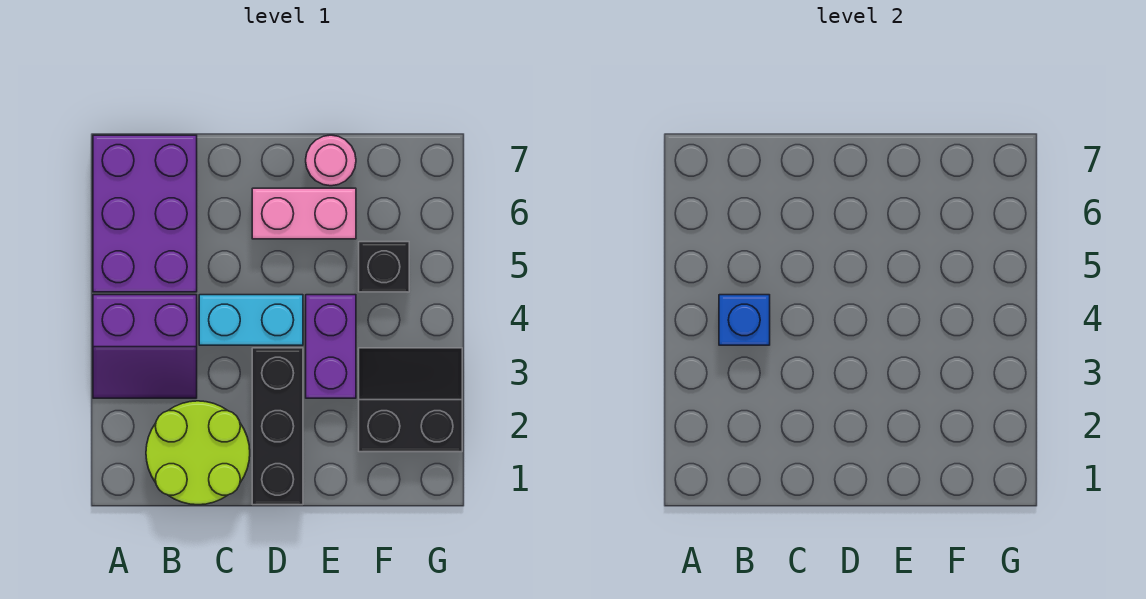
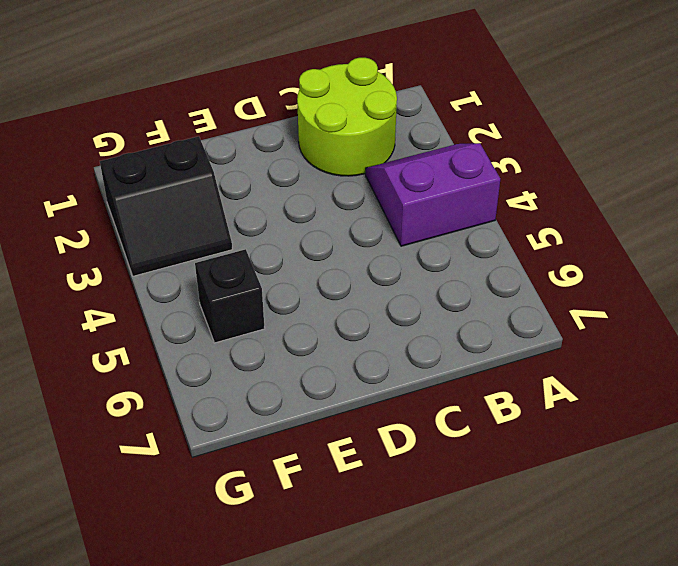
none -> purple brick A5:B7 level 1
none -> cyan brick C4:D4 level 1

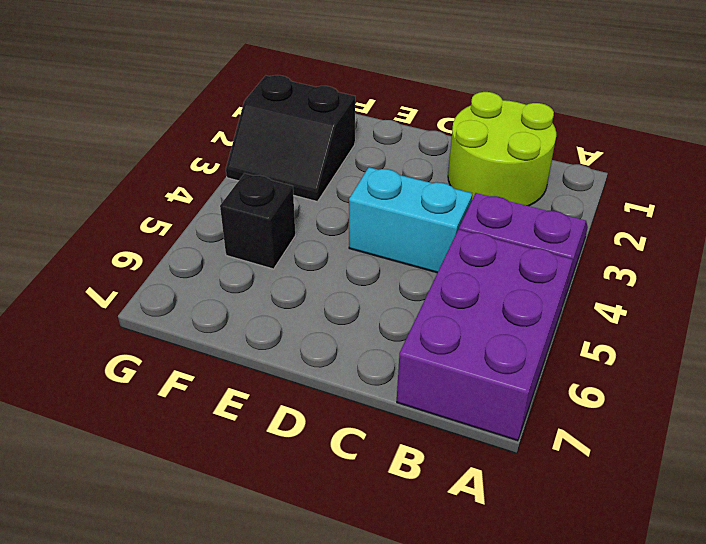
none -> black brick D1:D3 level 1
none -> pink brick D6:E6 level 1

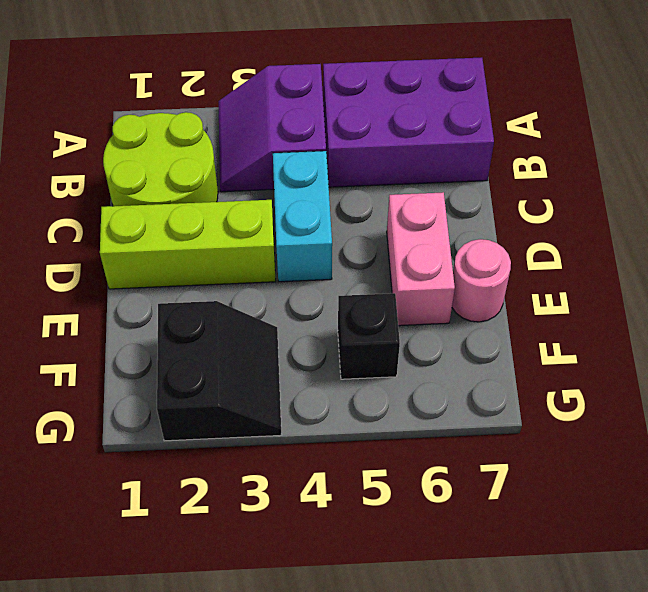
lime brick D1:D3 level 1 -> black brick D1:D3 level 1
none -> purple brick E3:E4 level 1
none -> blue brick B4 level 2

